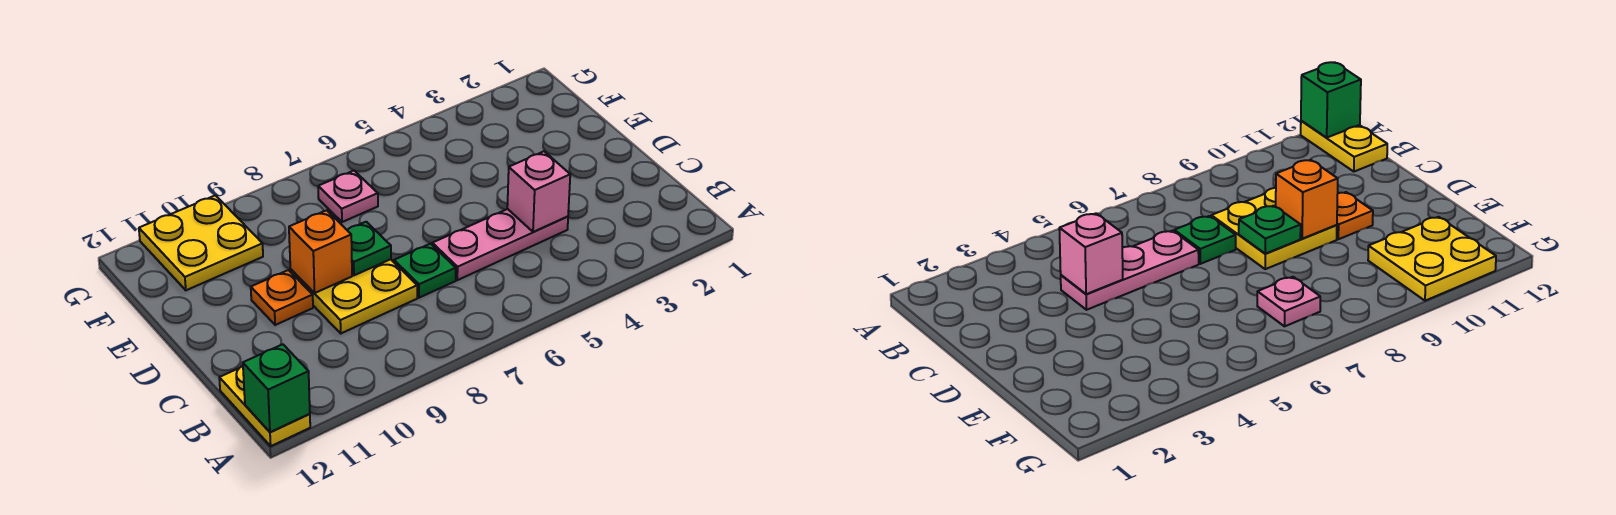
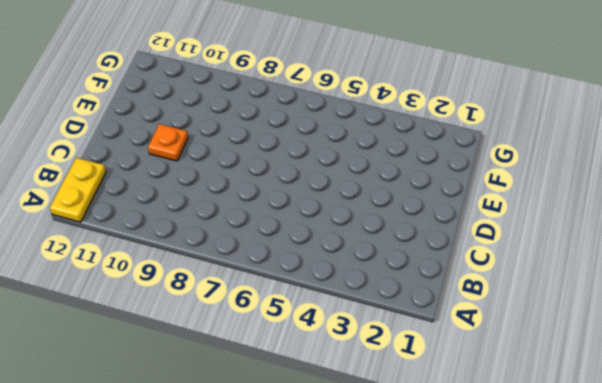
none -> pink plate C4:C6 level 1
none -> green plate C7 level 1

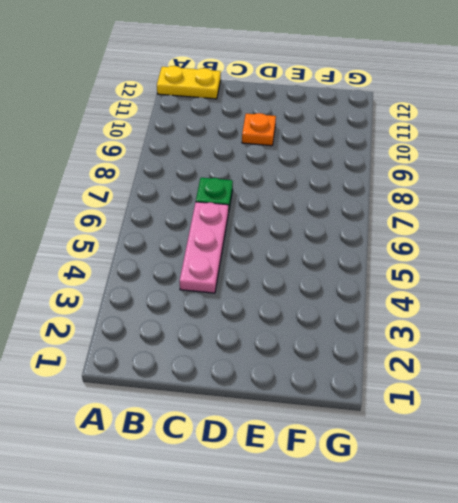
none -> yellow plate C8:D9 level 1
none -> pink plate F7 level 1

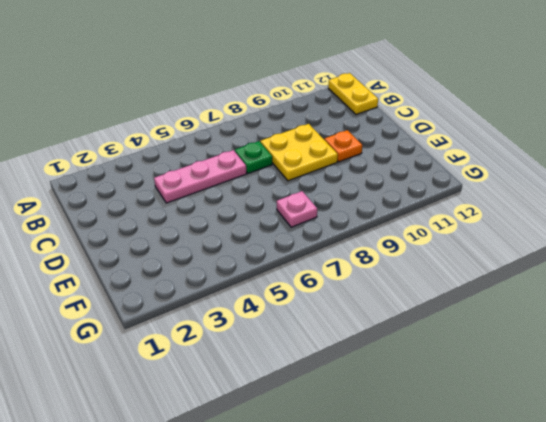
none -> yellow plate F10:G11 level 1
none -> green brick A12 level 2

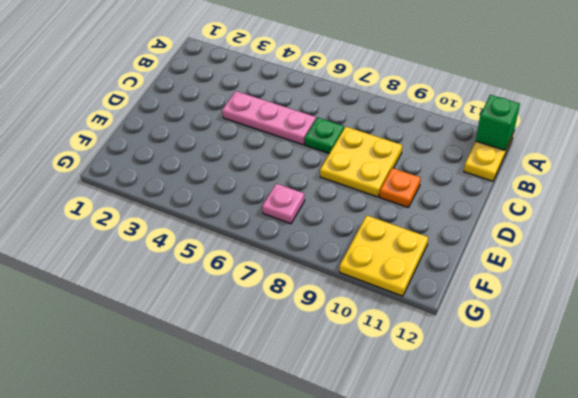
none -> pink brick C4 level 2
none -> green plate D8 level 2

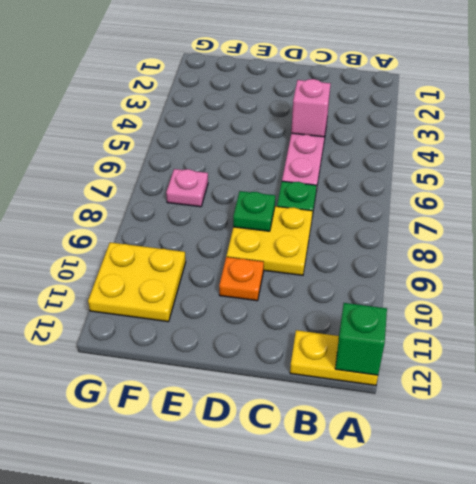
none -> orange brick D9 level 2

